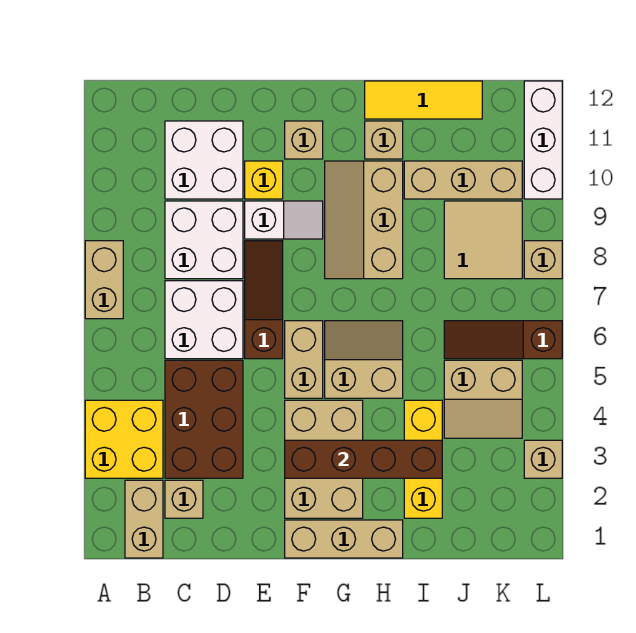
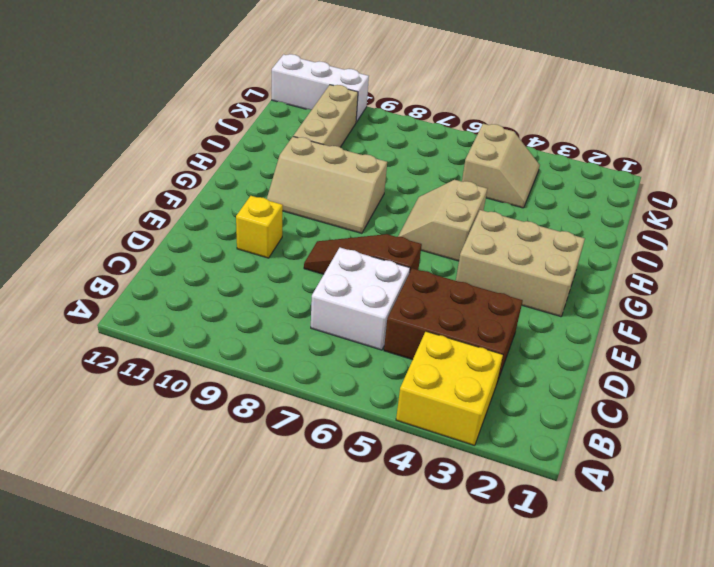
none -> tan brick A7:A8 level 1
none -> tan brick B1:B2 level 1
none -> tan brick C2 level 1

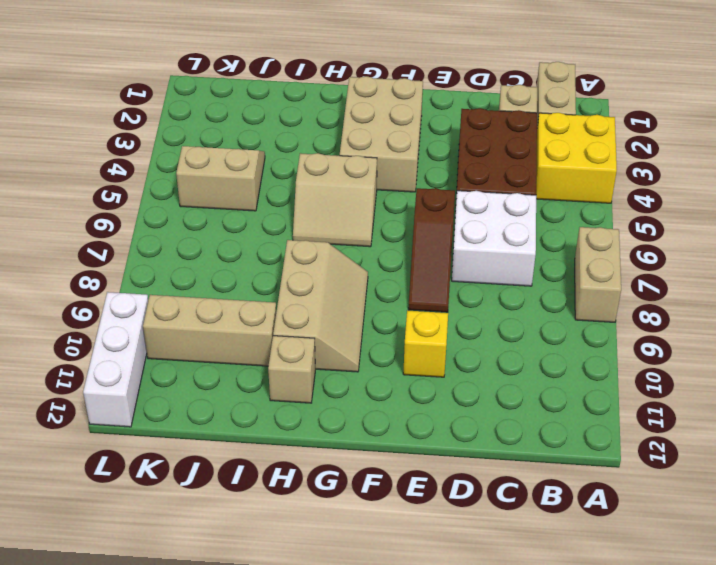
none -> white brick C8:D9 level 1
none -> white brick C10:D11 level 1
none -> white slope E9:F9 level 1 top E

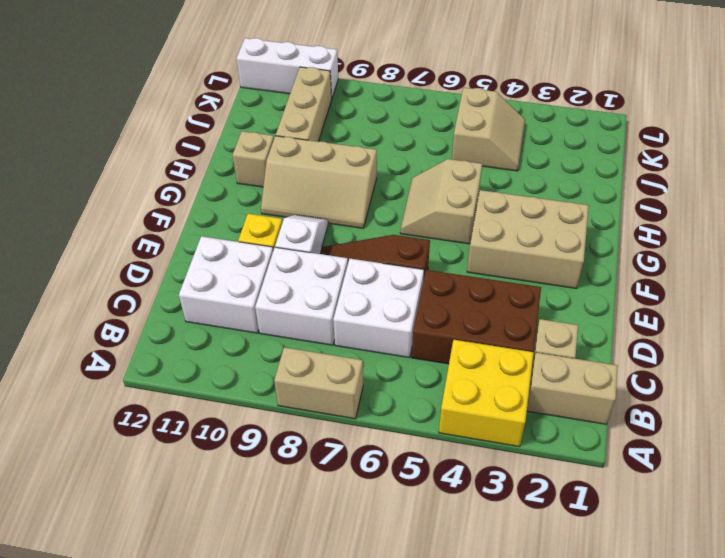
none -> tan brick F1:H1 level 1
none -> tan brick F5:F6 level 1
none -> tan brick F11 level 1

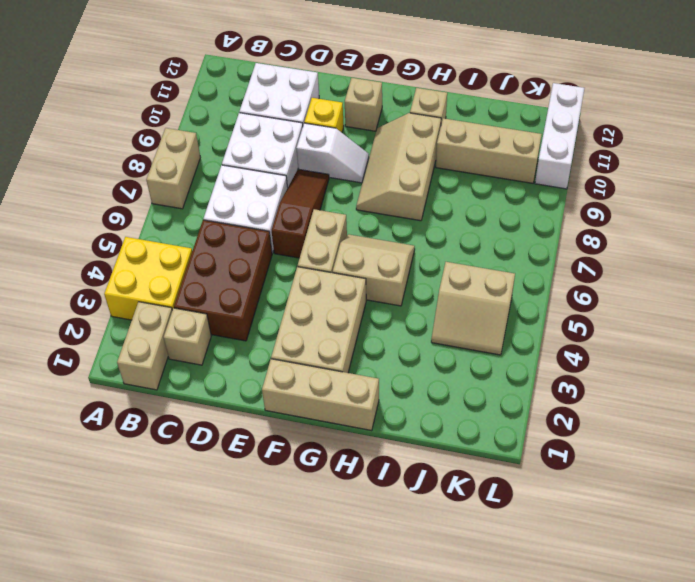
none -> yellow tile H12:J12 level 1
none -> yellow brick I2:I4 level 1
none -> brown slope J6:L6 level 1 top L

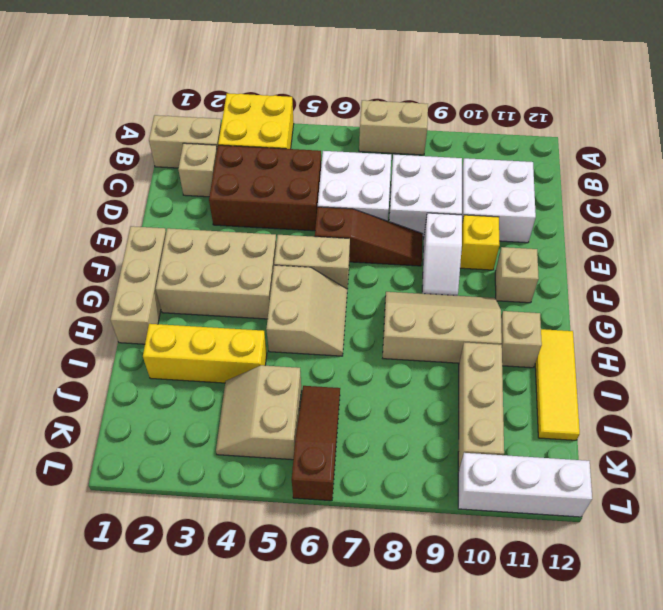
none -> tan tile J8:K9 level 1
none -> tan brick L3 level 1
none -> tan brick L8 level 1

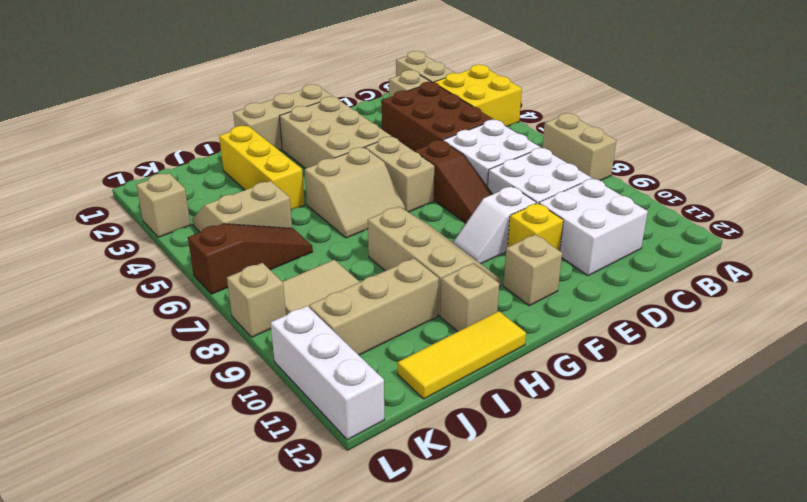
none -> brown brick F3:I3 level 2

